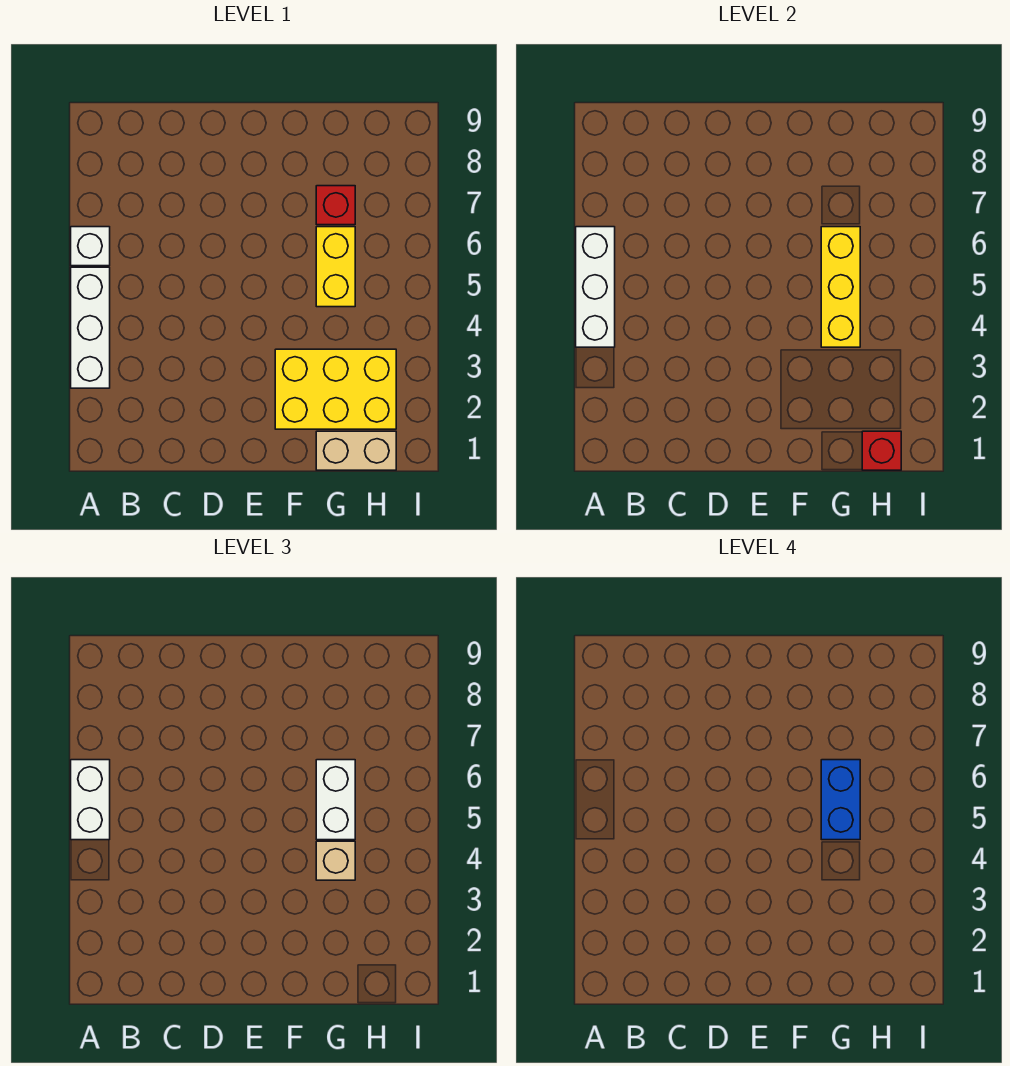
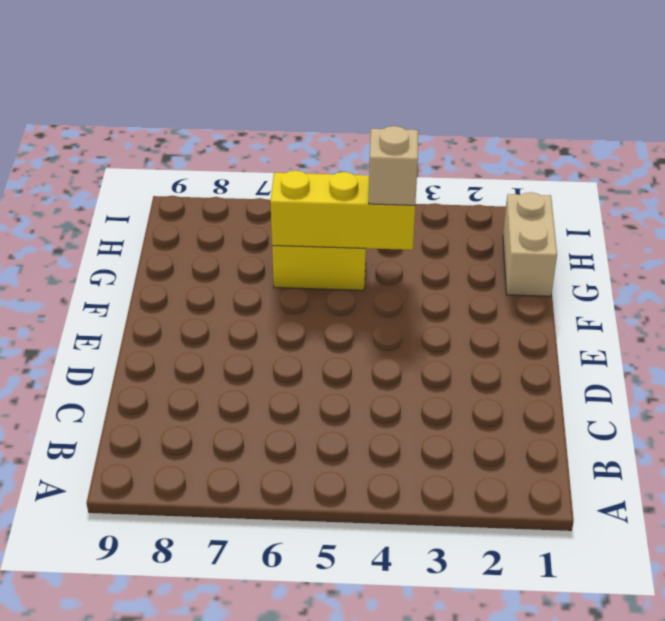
none -> white brick A3:A5 level 1
none -> white brick A6 level 1
none -> yellow brick F2:H3 level 1

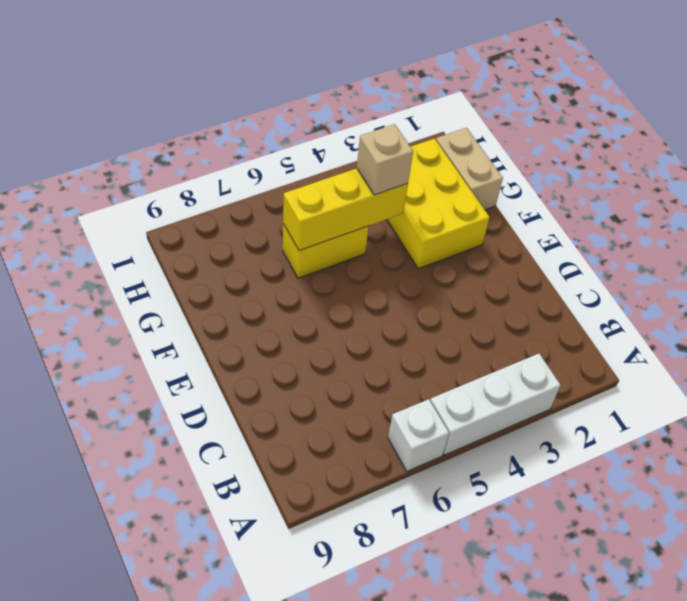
none -> red brick G7 level 1
none -> white brick A4:A6 level 2
none -> red brick H1 level 2

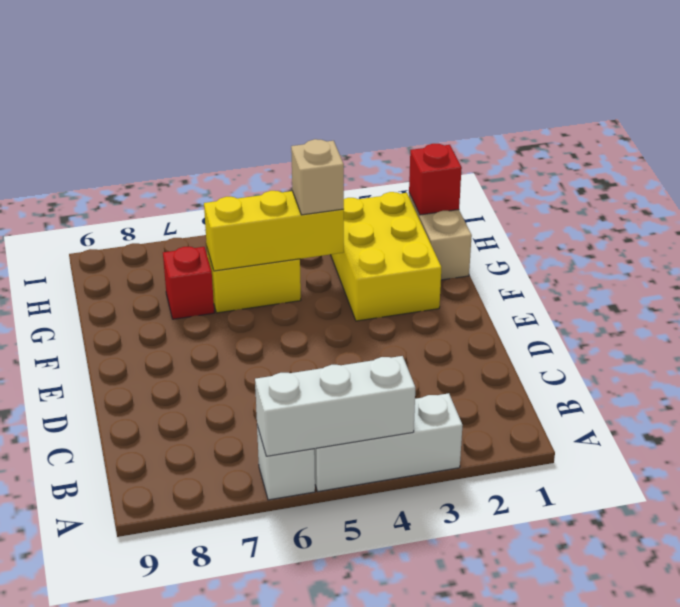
none -> white brick A5:A6 level 3
none -> white brick G5:G6 level 3
none -> blue brick G5:G6 level 4

